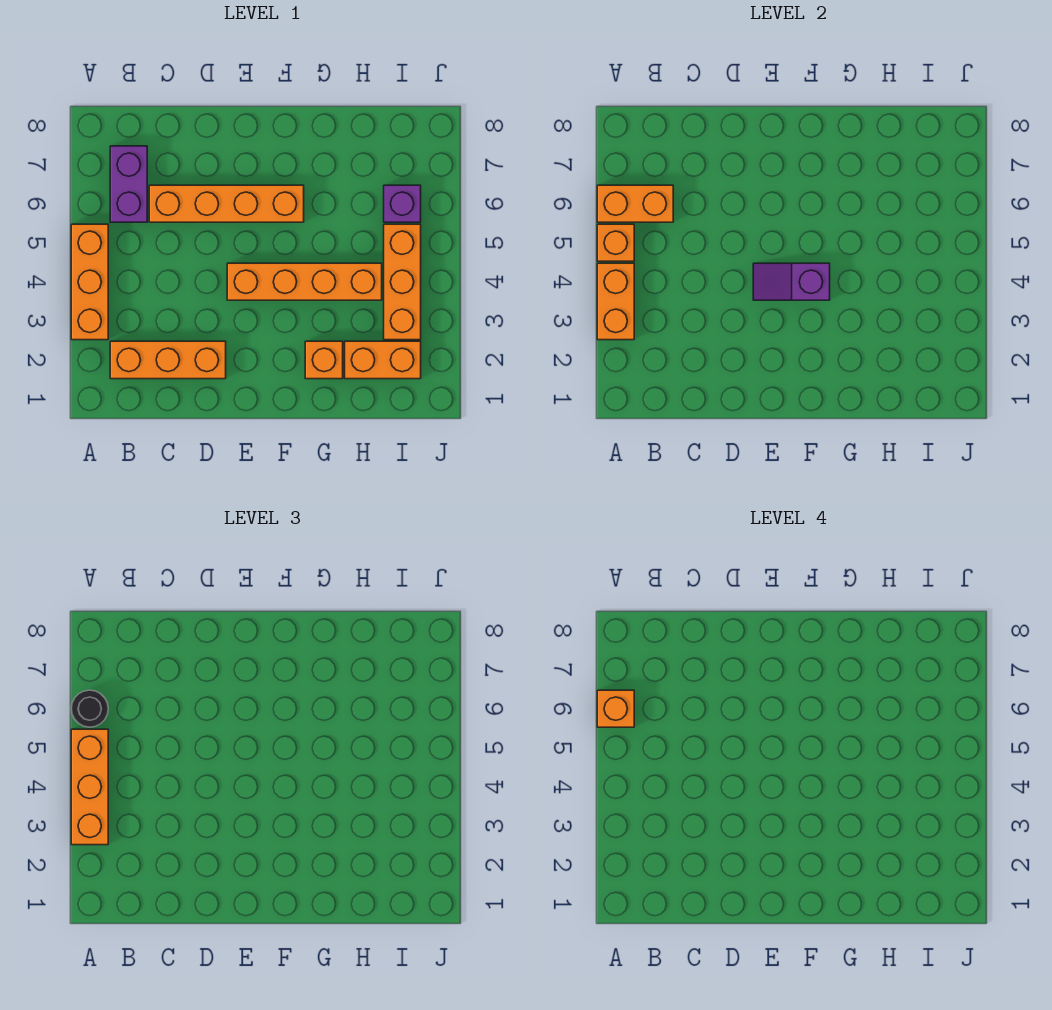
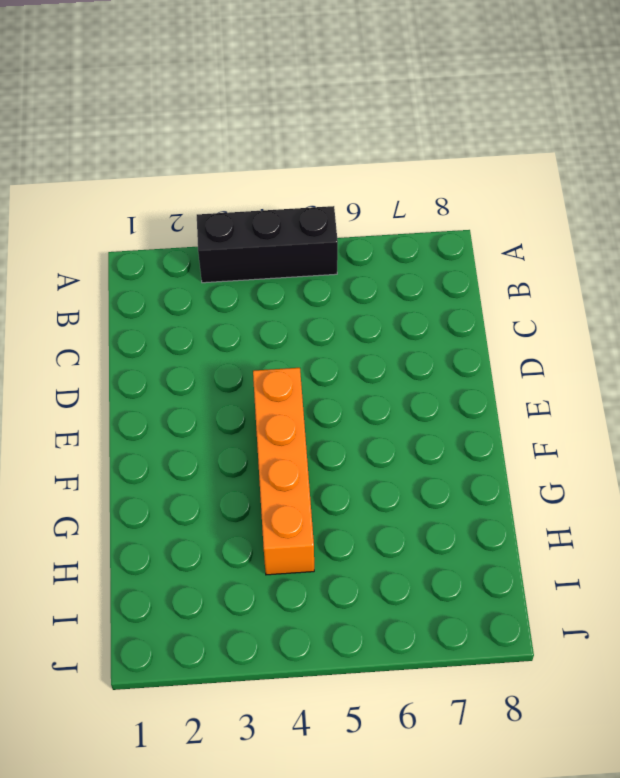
black brick A3:A5 level 1 -> orange brick A3:A5 level 1
none -> orange brick B2:D2 level 1
none -> purple brick B6:B7 level 1
none -> orange brick C6:F6 level 1

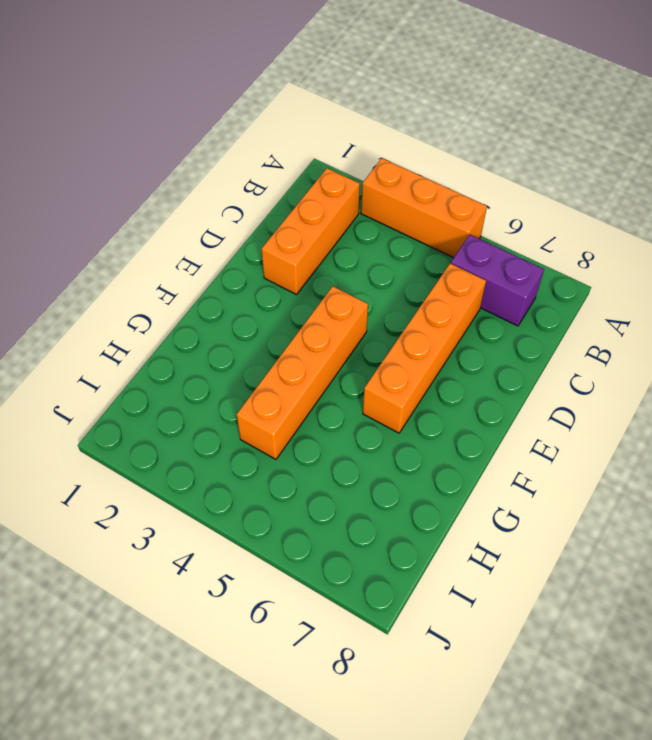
none -> orange brick G2 level 1
none -> orange brick H2:I2 level 1
none -> orange brick I3:I5 level 1

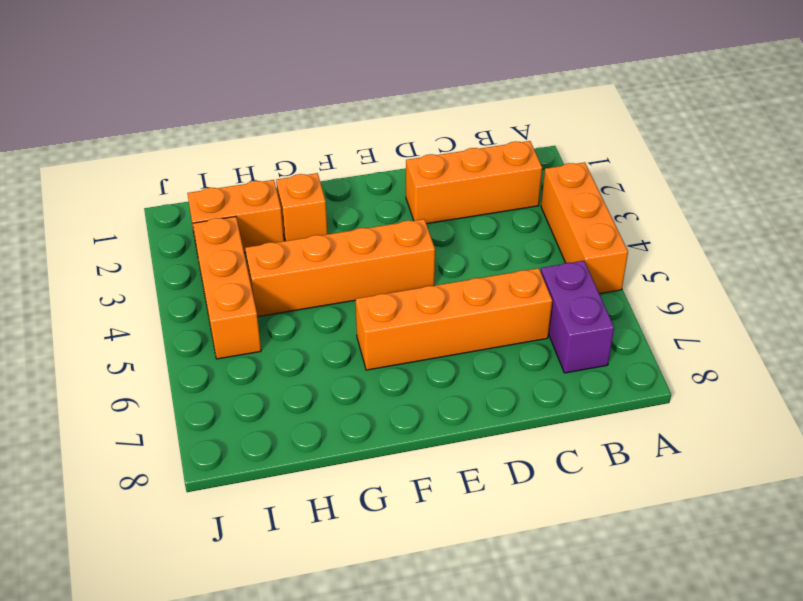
none -> purple brick I6 level 1
none -> orange brick A3:A4 level 2
none -> orange brick A5 level 2

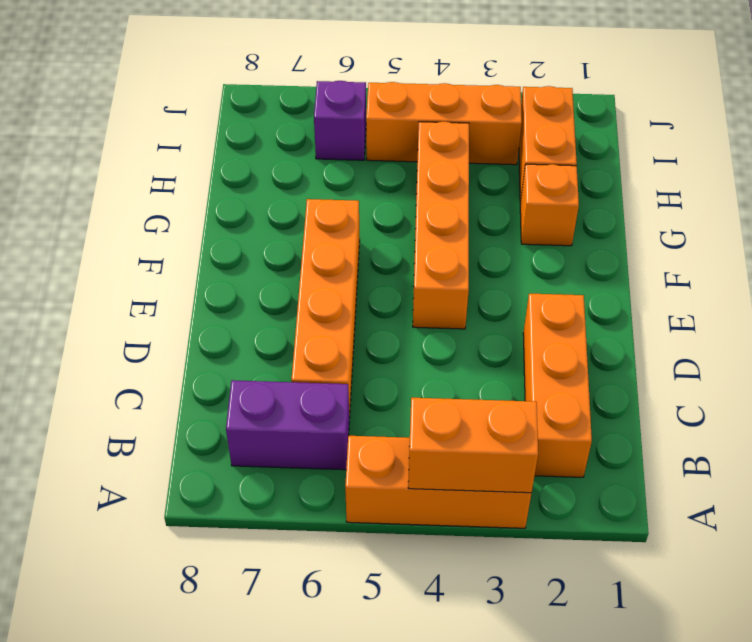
none -> orange brick A5 level 2
none -> orange brick A6:B6 level 2
none -> purple slope E4:F4 level 2 top F

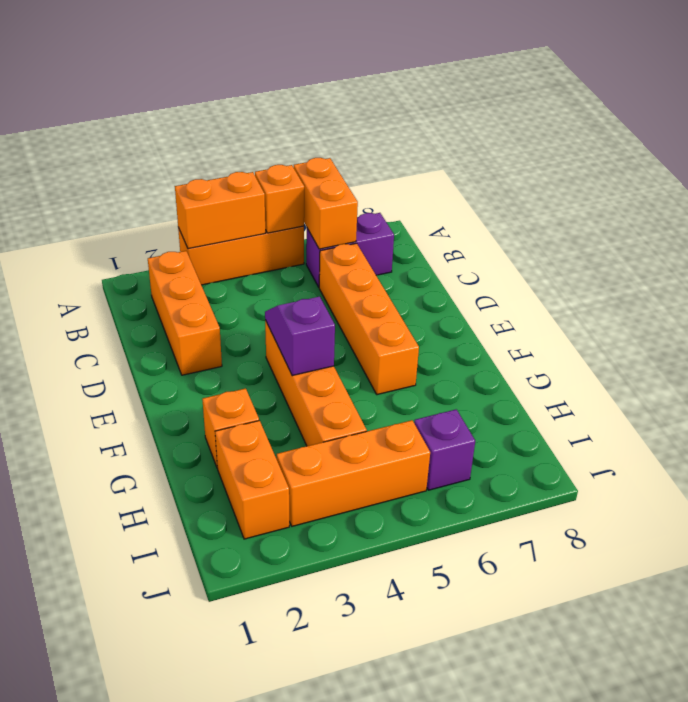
none -> orange brick A3:A5 level 3
none -> black round brick A6 level 3
none -> orange brick A6 level 4

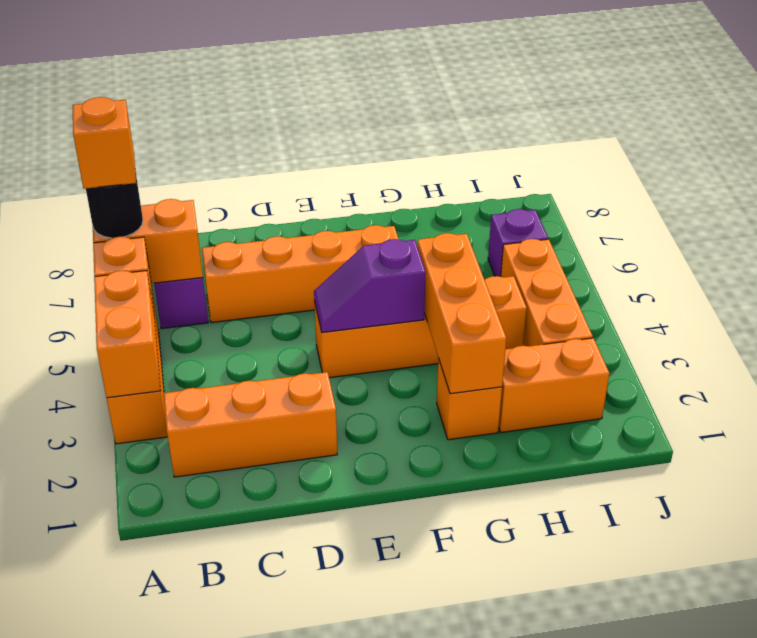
orange brick G2:G4 level 2 -> orange brick A3:A5 level 3

